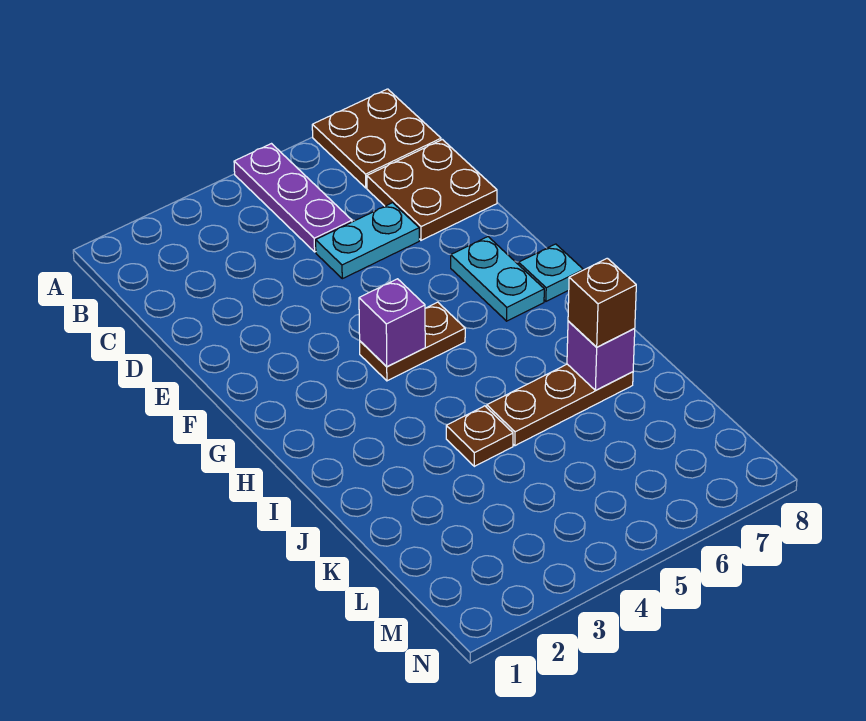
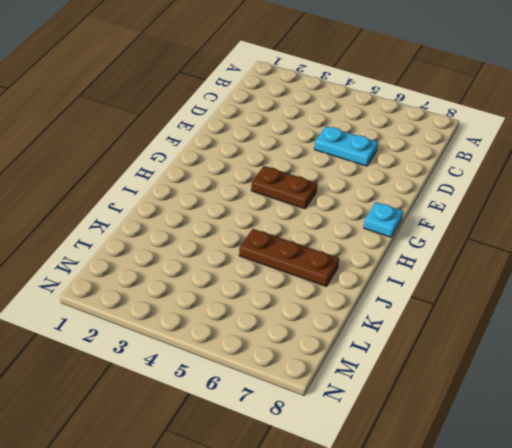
none -> purple plate A5:C5 level 1
none -> brown plate A7:B8 level 1
none -> brown plate C7:D8 level 1

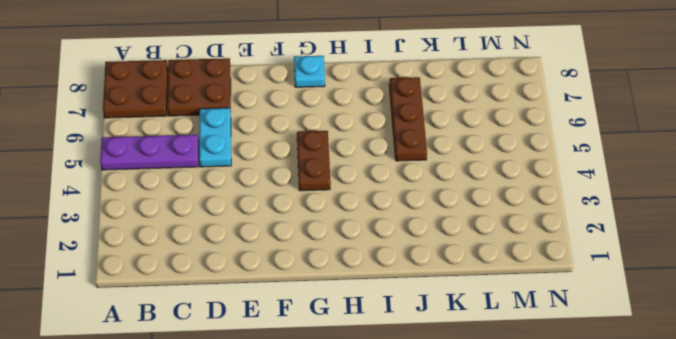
none -> cyan plate F7:G7 level 1
none -> brown plate J4 level 1
none -> purple brick G4 level 2

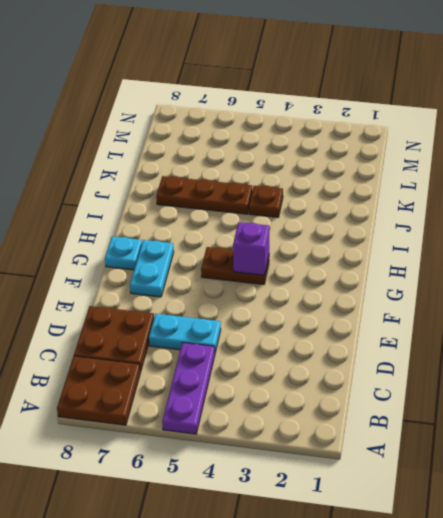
none -> purple brick J7 level 2
none -> brown brick J7 level 3

